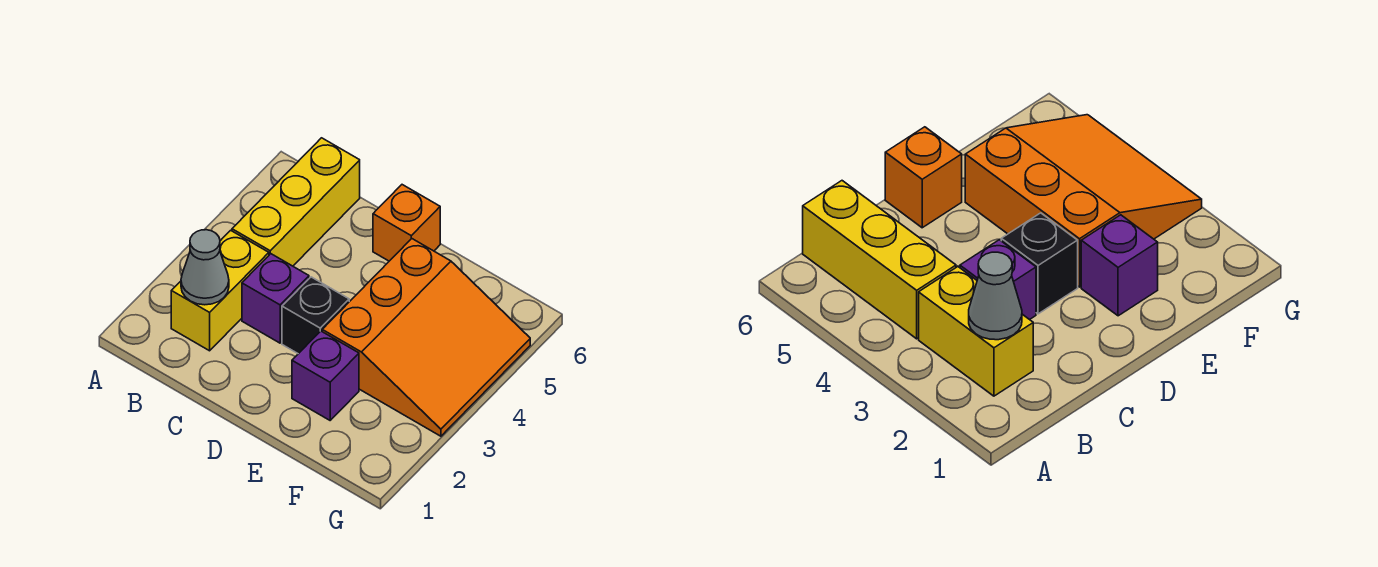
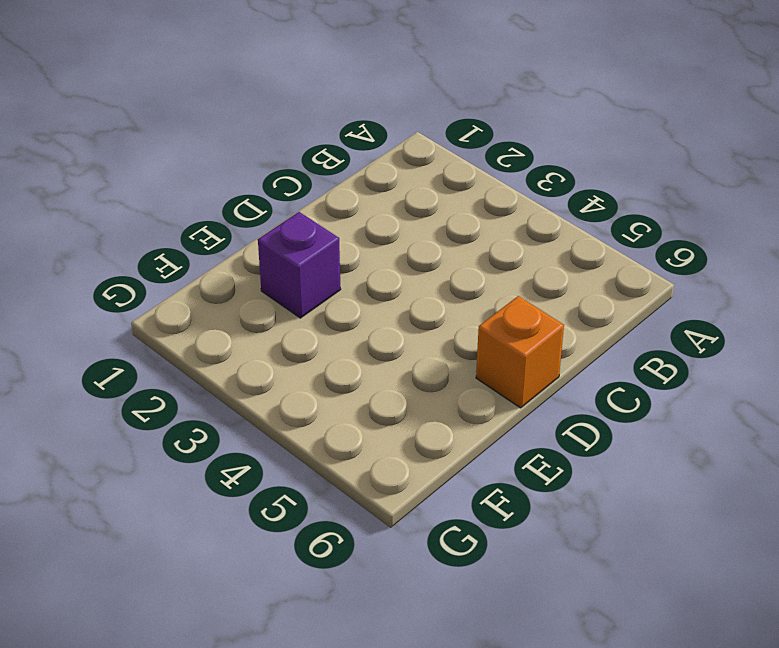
none -> yellow brick B2:B3 level 1
none -> yellow brick B4:B6 level 1

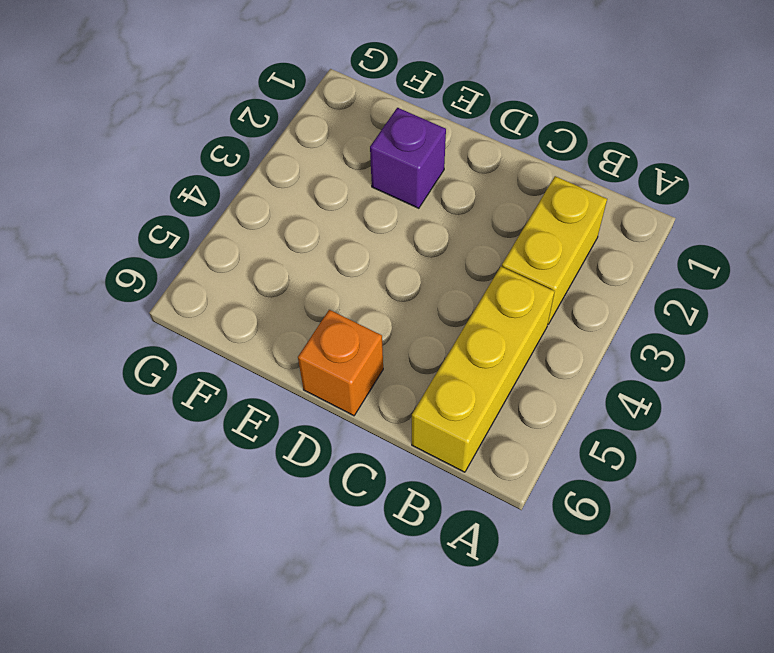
none -> purple brick C3 level 1
none -> black brick D3 level 1

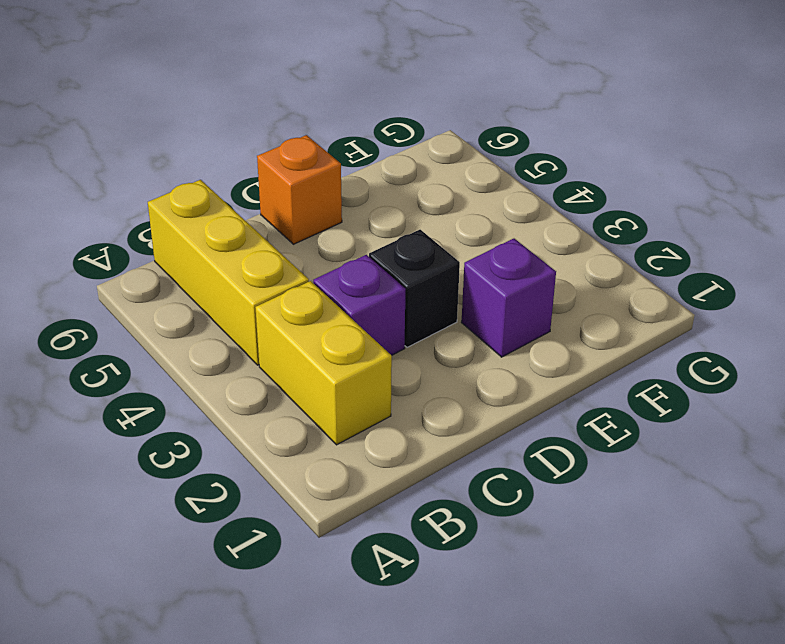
none -> orange slope E3:G5 level 1 top E
none -> grey cone B2 level 2

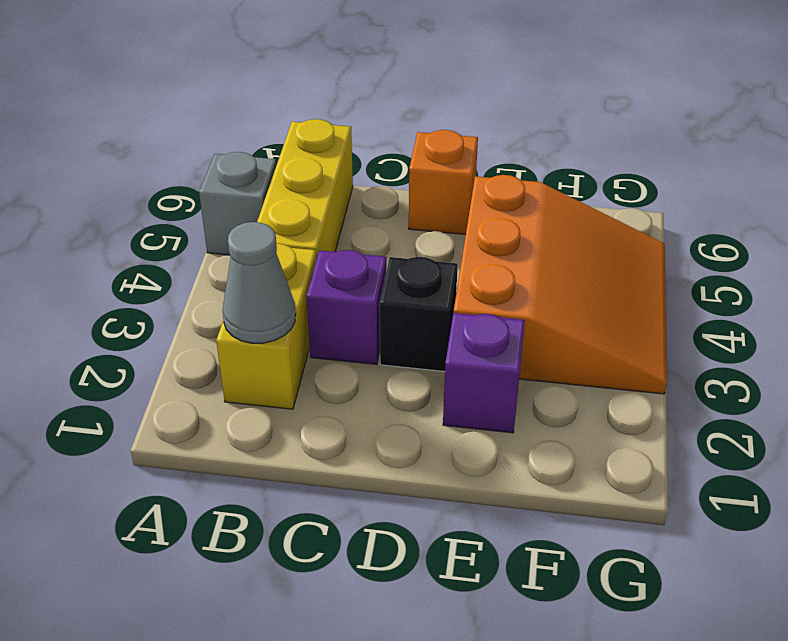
grey brick A5 level 1 -> none

